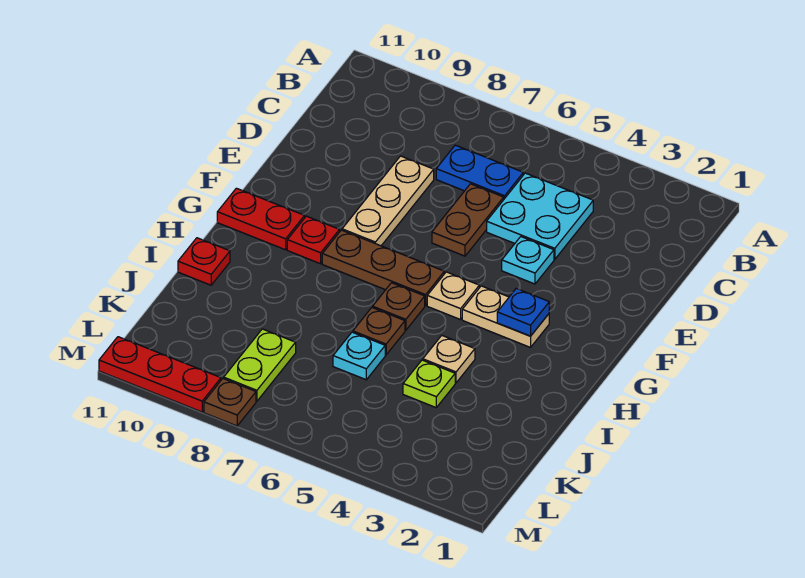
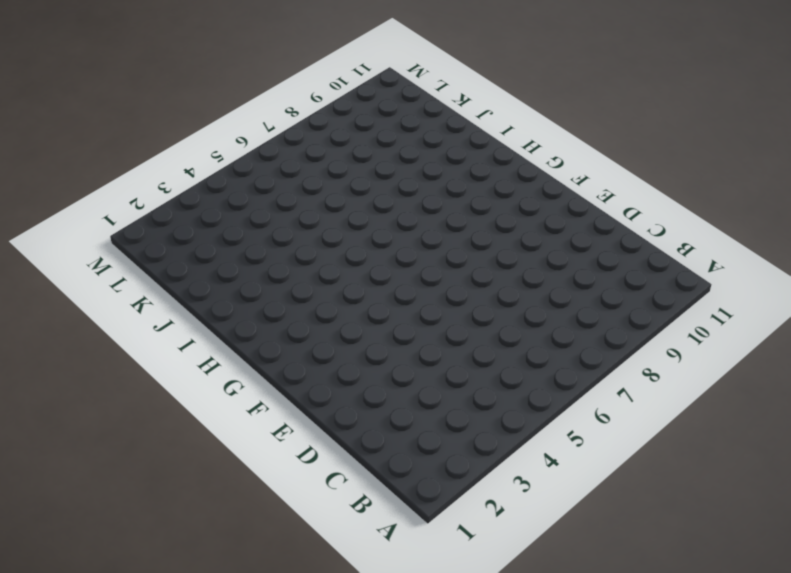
none -> cyan plate C4:D5 level 1
none -> blue plate C6:C7 level 1
none -> brown plate D6:E6 level 1

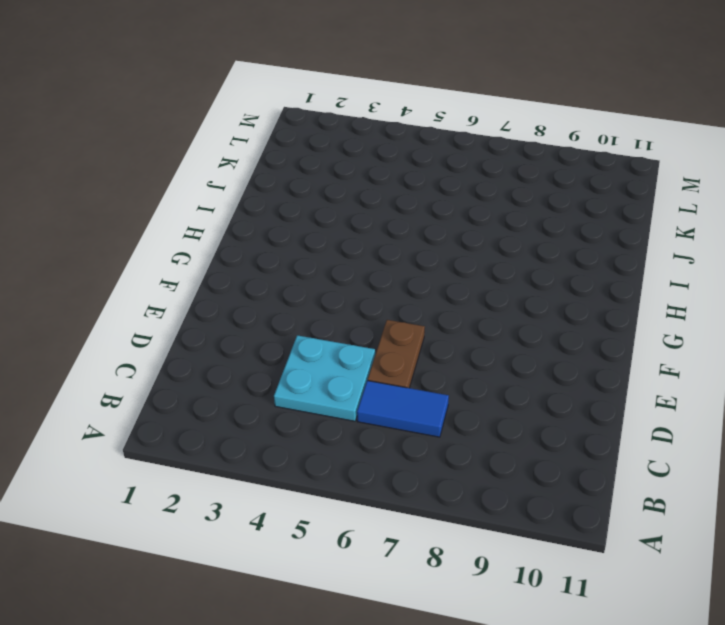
blue tile C6:C7 level 1 -> blue plate C6:C7 level 1
none -> tan plate D8:F8 level 1
none -> cyan plate E4 level 1
none -> tan plate G3:G4 level 1

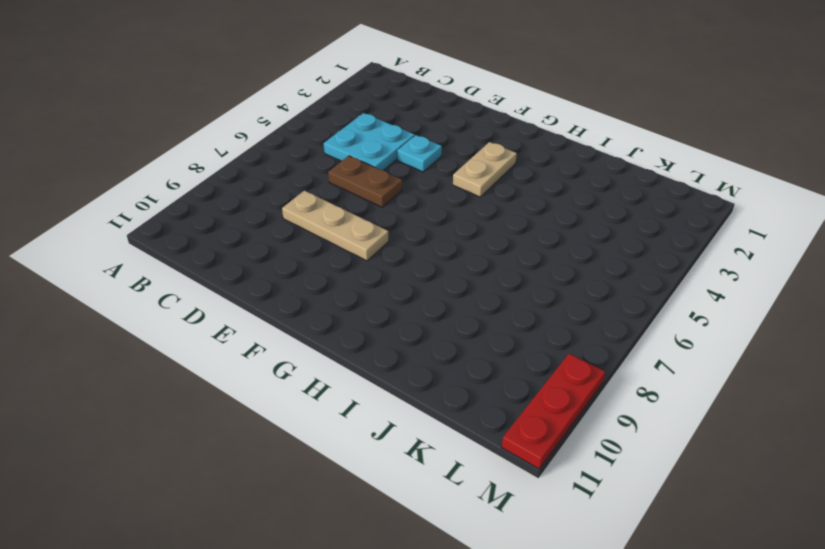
none -> blue plate C6:C7 level 1
none -> tan plate G5 level 1
none -> brown plate G6:G8 level 1

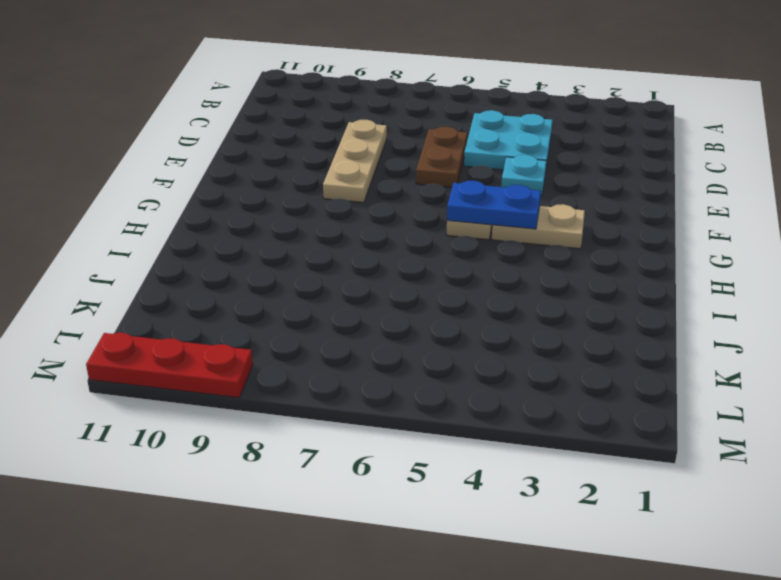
blue plate G4:G5 level 2 -> blue plate C6:C7 level 1
none -> brown plate G6:G8 level 1
none -> red plate G9 level 1
none -> red plate G10:G11 level 1

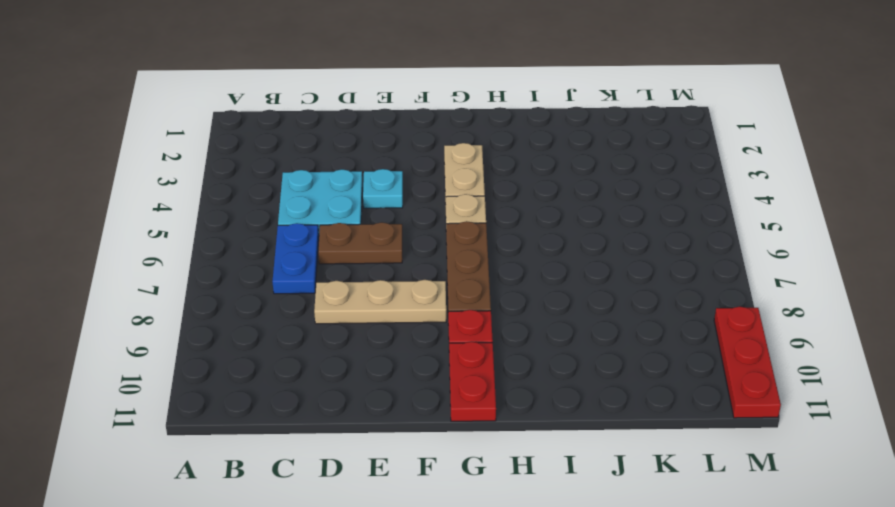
none -> brown plate H6 level 1
none -> tan plate I4 level 1
none -> brown plate I6 level 1

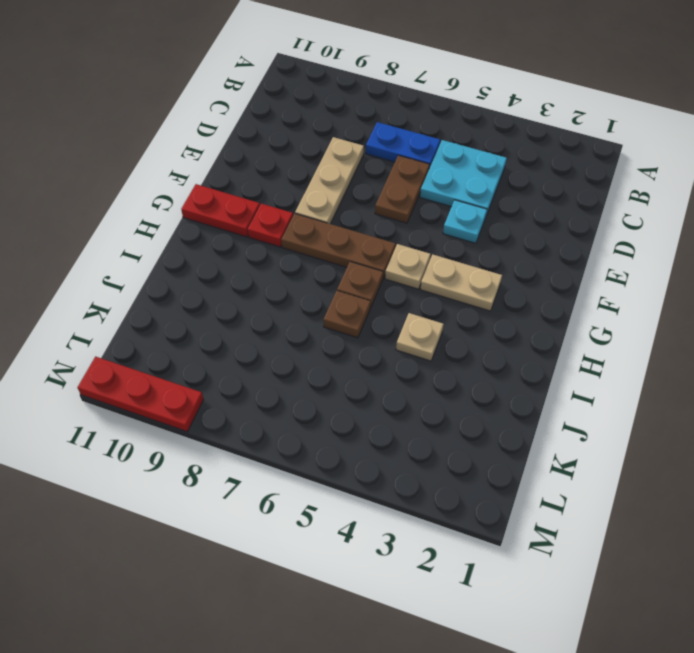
none -> red plate I11 level 1
none -> lime plate J4 level 1
none -> cyan plate J6 level 1

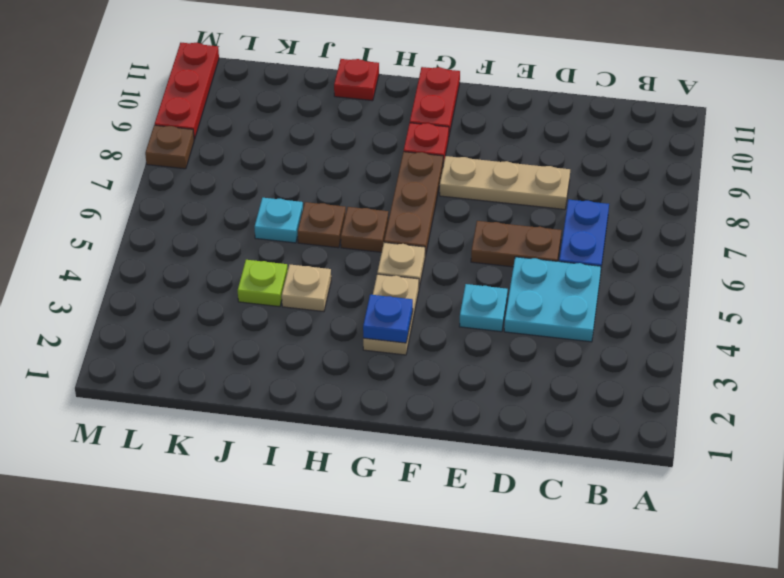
none -> lime plate K8:L8 level 1

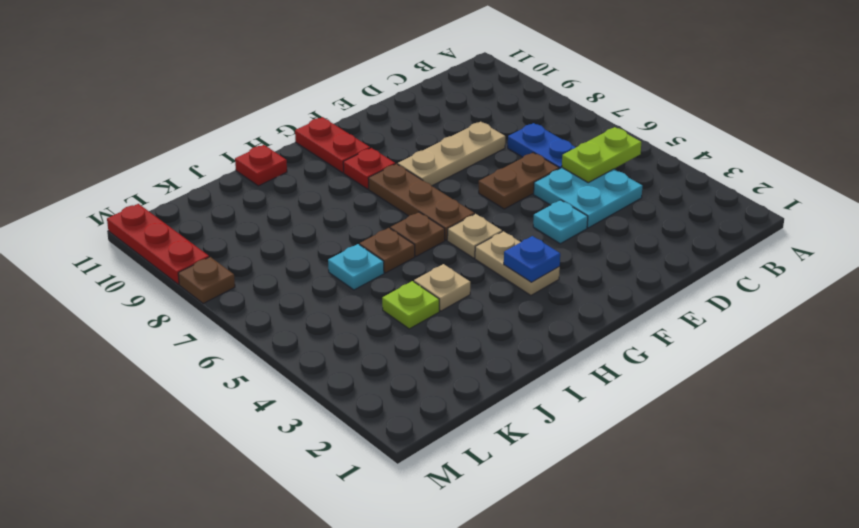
lime plate B5:C5 level 2 -> lime plate K8:L8 level 1

